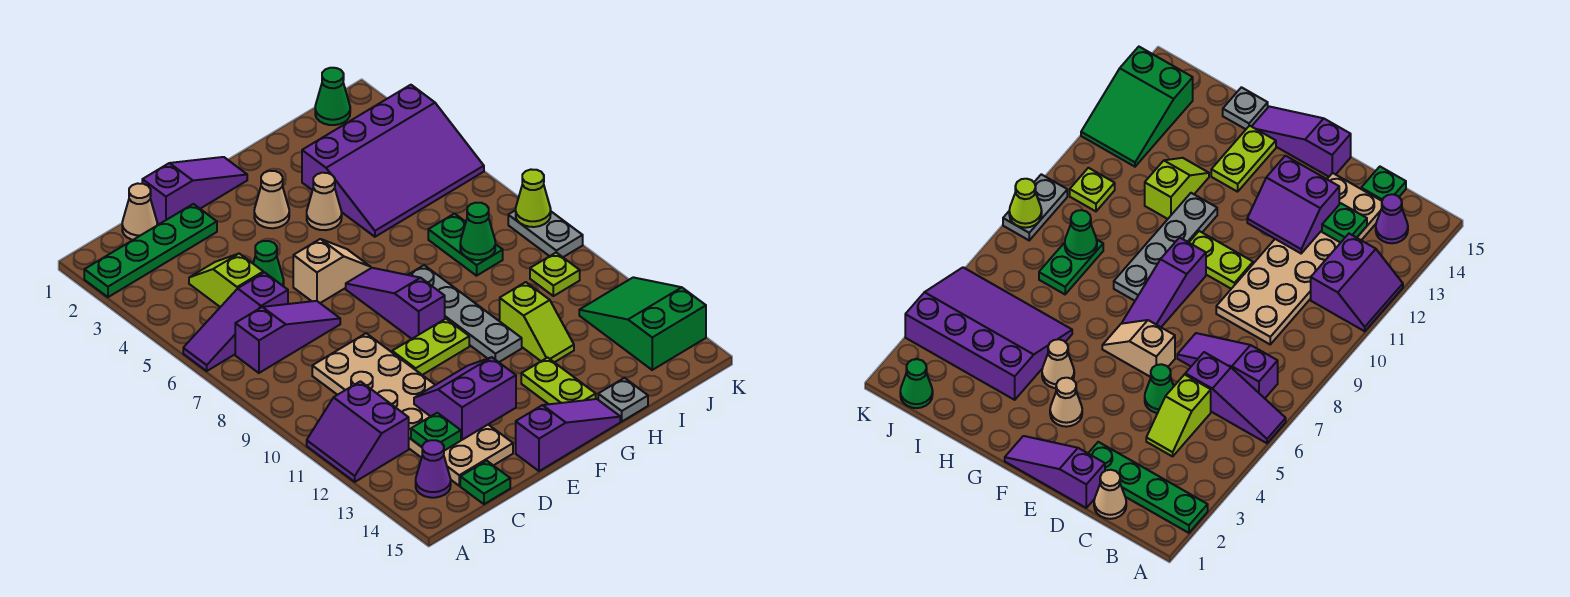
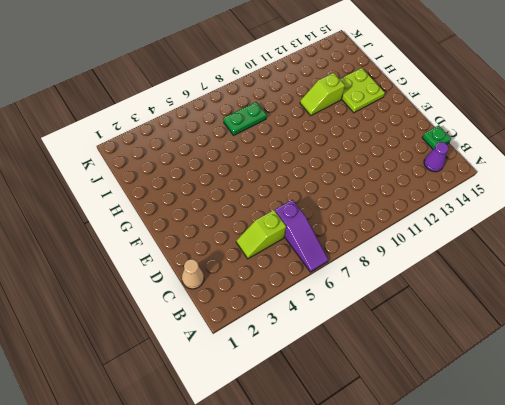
lime plate G13:H14 level 1 -> lime plate G13:G14 level 1
lime slope H11:H12 level 1 top 12 -> lime slope H11:H12 level 1 top 11
none -> green plate A2:D2 level 1
none -> purple slope A11:B12 level 1 top B
none -> purple slope B7:D7 level 1 top B
none -> tan plate C9:D14 level 1

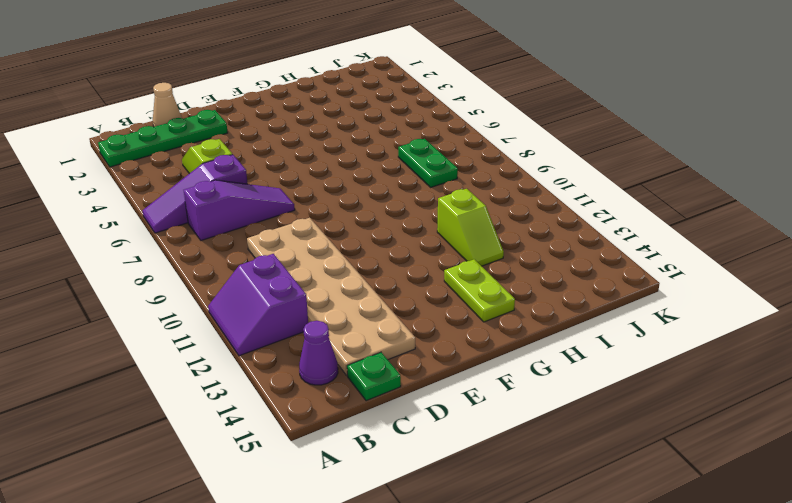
none -> purple slope D1:F1 level 1 top D
none -> green cone D5 level 1
none -> tan slope E6:F6 level 1 top E
none -> lime plate E10:F10 level 1

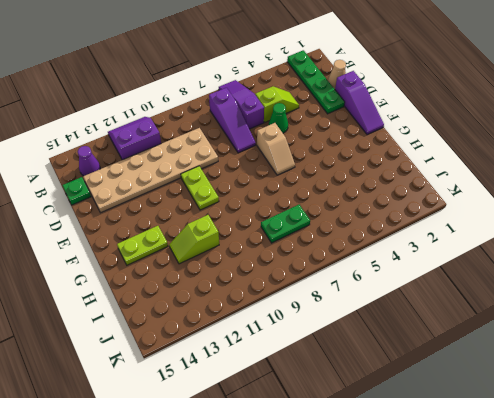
none -> purple slope E15:G15 level 1 top E
none -> tan cone F3 level 1
none -> purple slope F7:F9 level 1 top 9
none -> tan cone G4 level 1

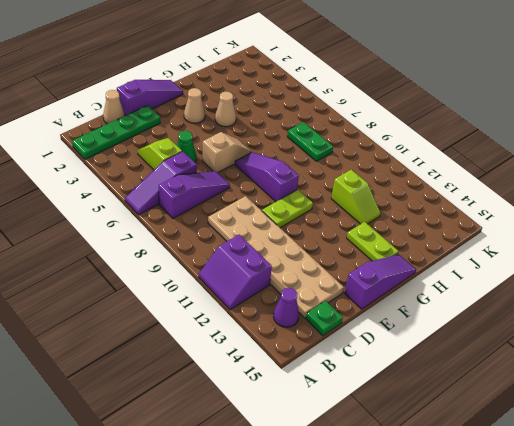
none -> grey plate G8:G11 level 1
none -> purple slope H3:K5 level 1 top 3
none -> grey plate H15 level 1
none -> green cone J1 level 1

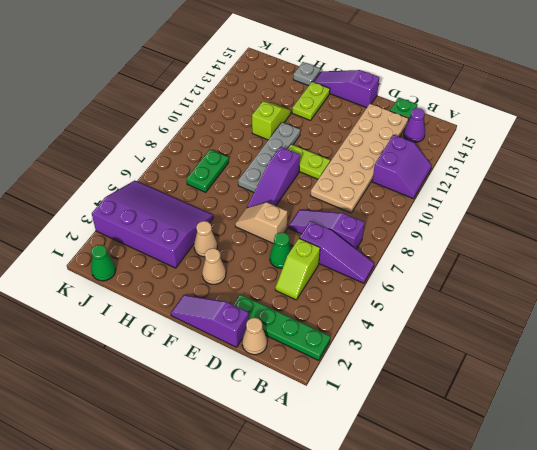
none -> lime plate J10 level 1
none -> green slope J12:K14 level 1 top 14
none -> grey plate K8:K9 level 1
none -> green plate C13 level 2

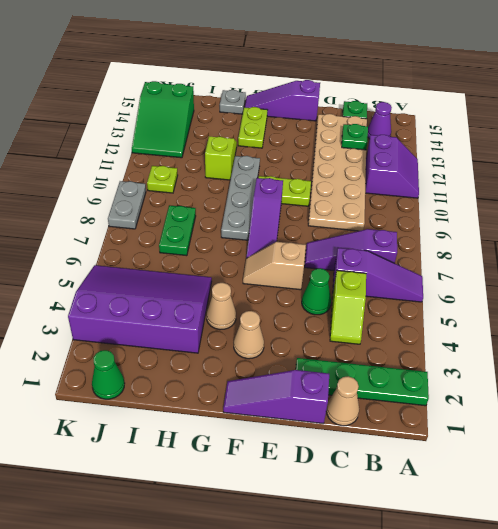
none -> purple slope D12:E13 level 2 top 13
none -> green cone I8 level 2
none -> lime cone K8 level 2

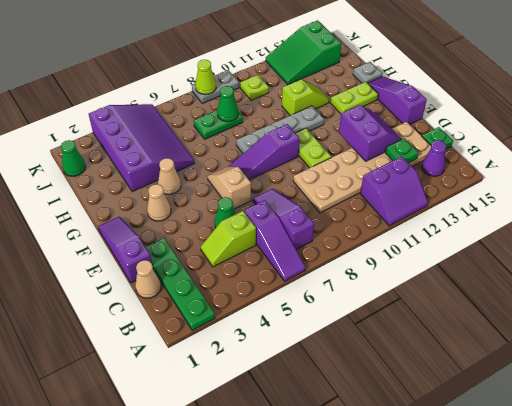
purple slope D12:E13 level 2 top 12 -> purple slope D12:E13 level 2 top 13

